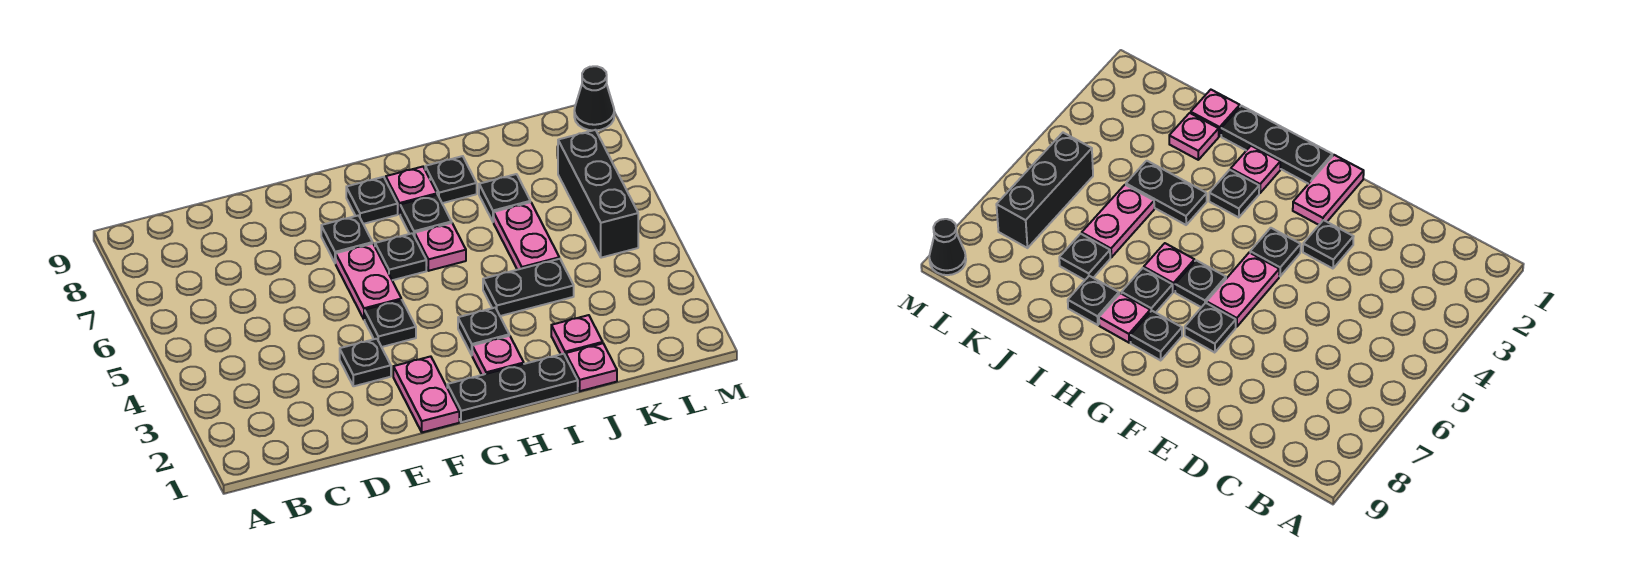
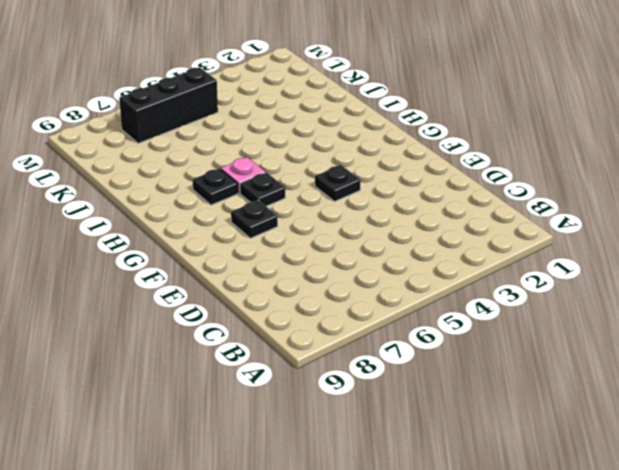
none -> black plate E3 level 1
none -> pink plate F1:F2 level 1
none -> pink plate F5:F6 level 1

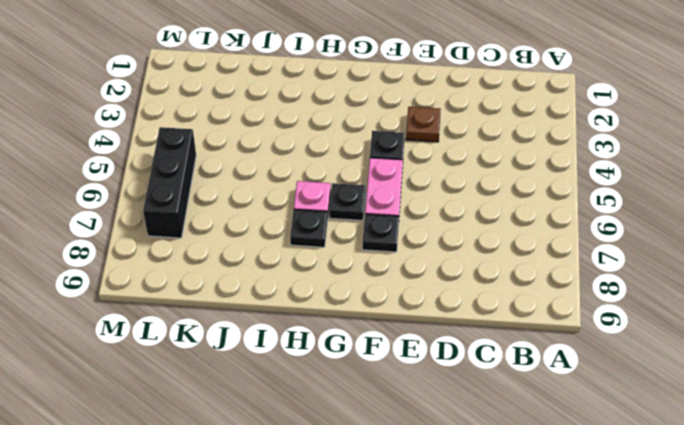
brown plate E3 level 1 -> black plate E3 level 1
none -> pink plate F1:F2 level 1
none -> black plate G1:I1 level 1
none -> black plate G8 level 1

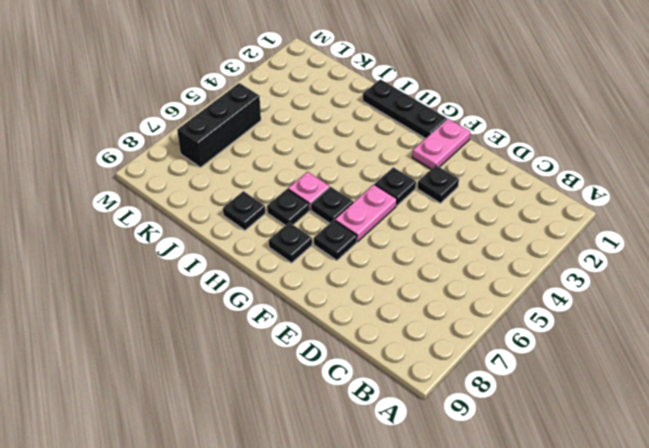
none -> pink plate H2 level 1
none -> black plate H3 level 1
none -> pink plate H8 level 1

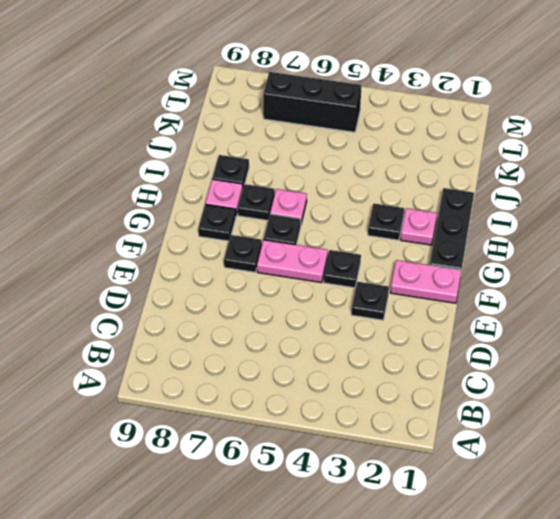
none -> black plate I4:J4 level 1
none -> pink plate J1 level 1
none -> pink plate J2 level 1

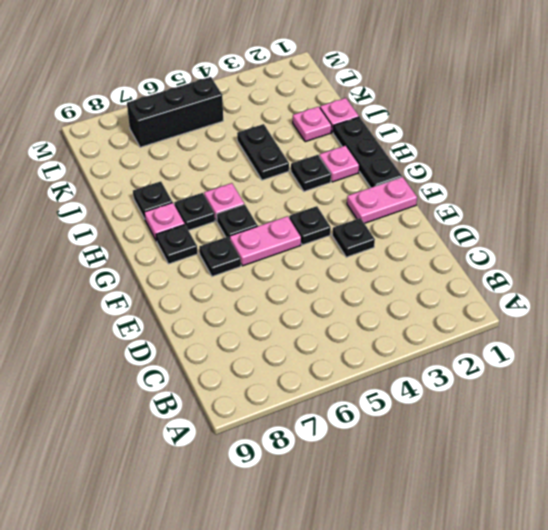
none -> pink plate J5:J6 level 1
none -> black plate J7 level 1
none -> black cone M9 level 1

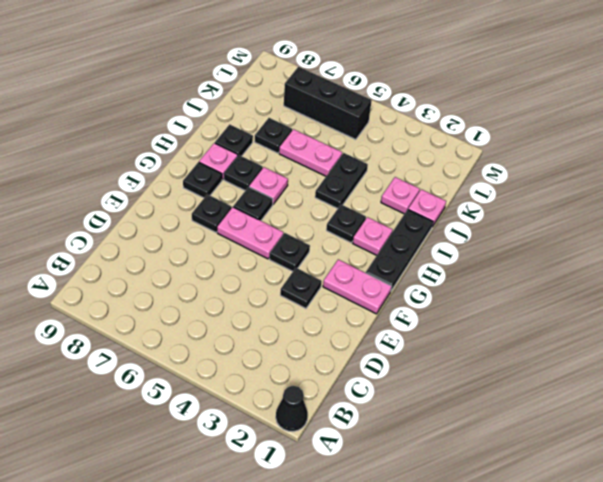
black cone A1 level 1 -> black cone M9 level 1

